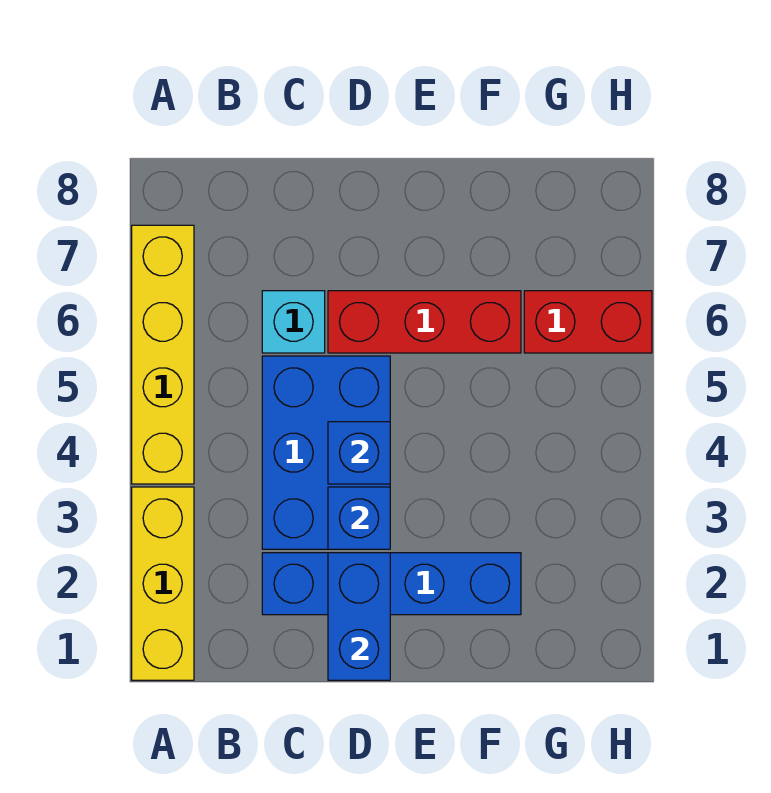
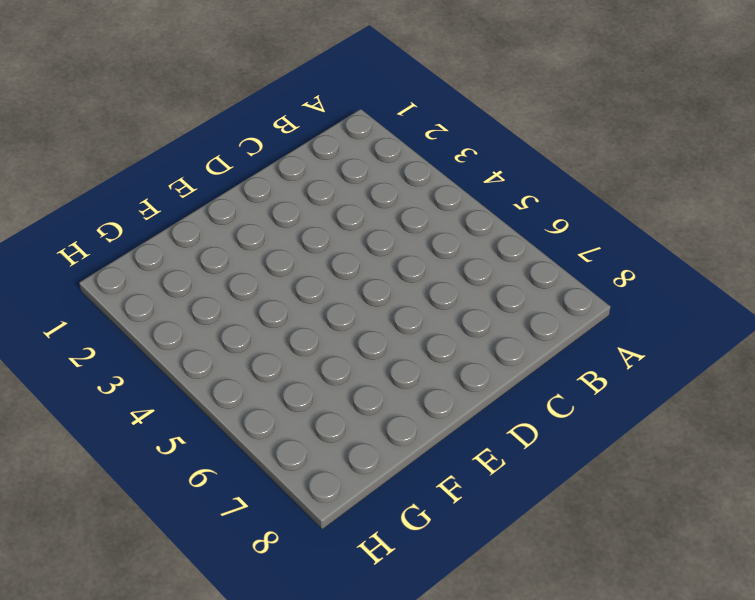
none -> yellow brick A1:A3 level 1
none -> yellow brick A4:A7 level 1

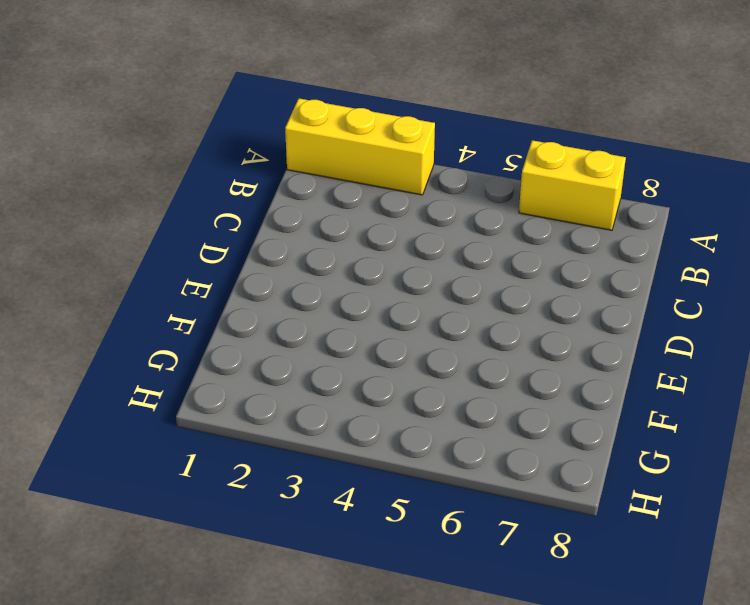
yellow brick A6:A7 level 1 -> yellow brick A4:A7 level 1
none -> blue brick C2:F2 level 1
none -> blue brick C3:D5 level 1

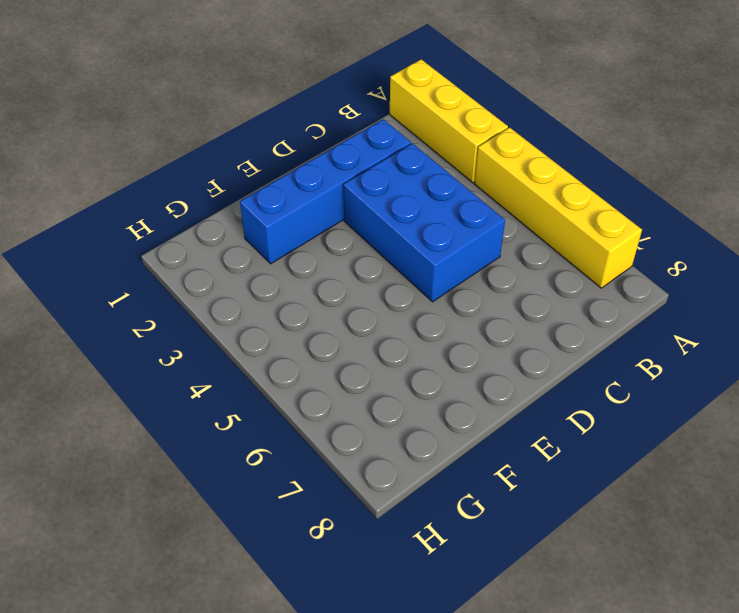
none -> cyan brick C6 level 1
none -> red brick D6:F6 level 1

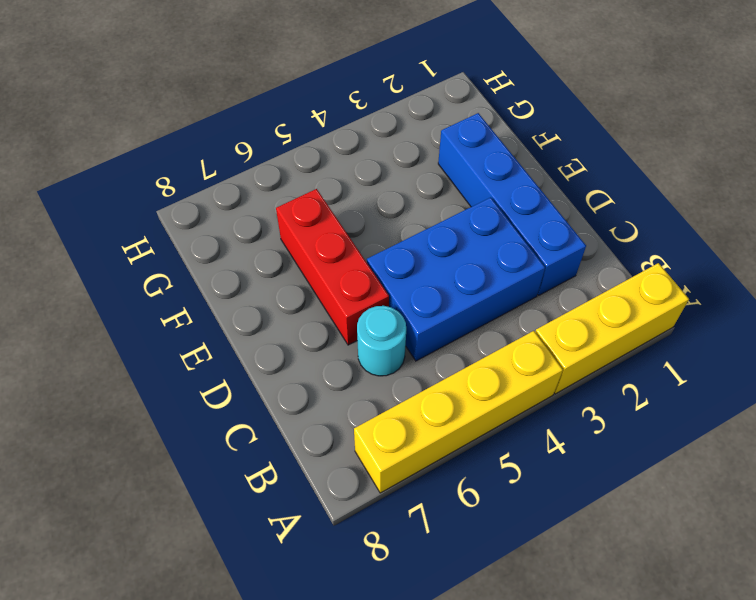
cyan round brick C6 level 1 -> cyan brick C6 level 1
none -> red brick G6:H6 level 1
none -> blue brick D1:D2 level 2

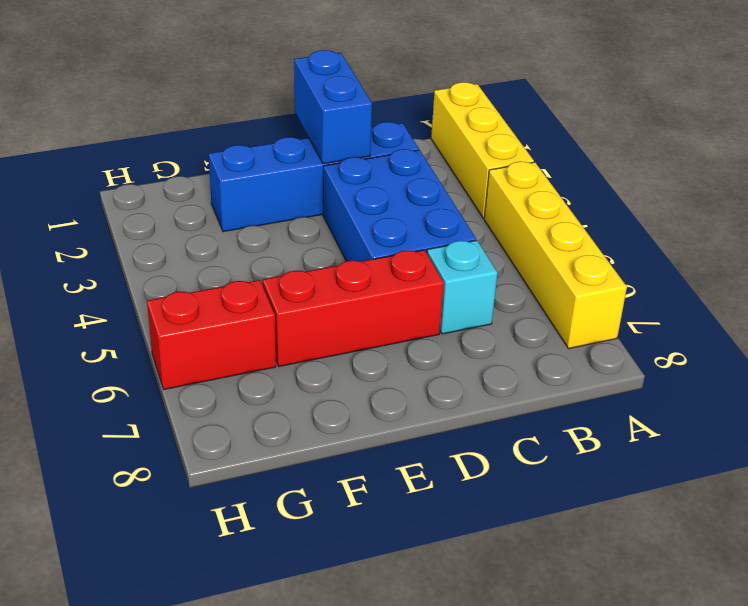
none -> blue brick D3 level 2
none -> blue brick D4 level 2

